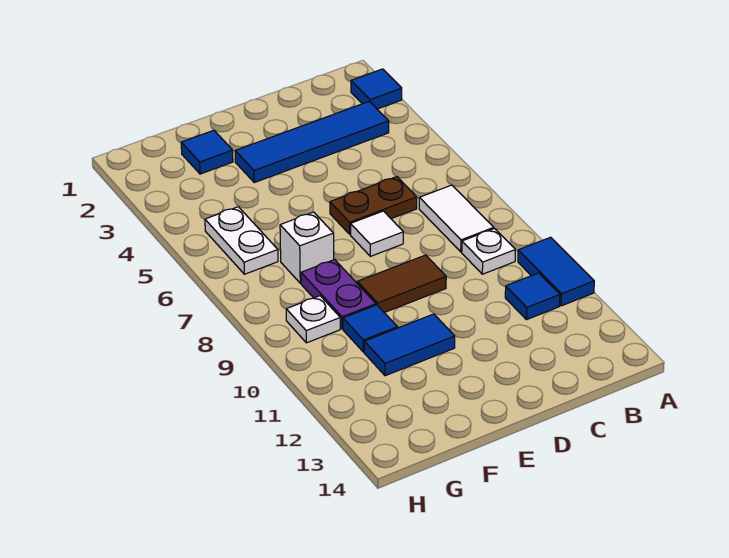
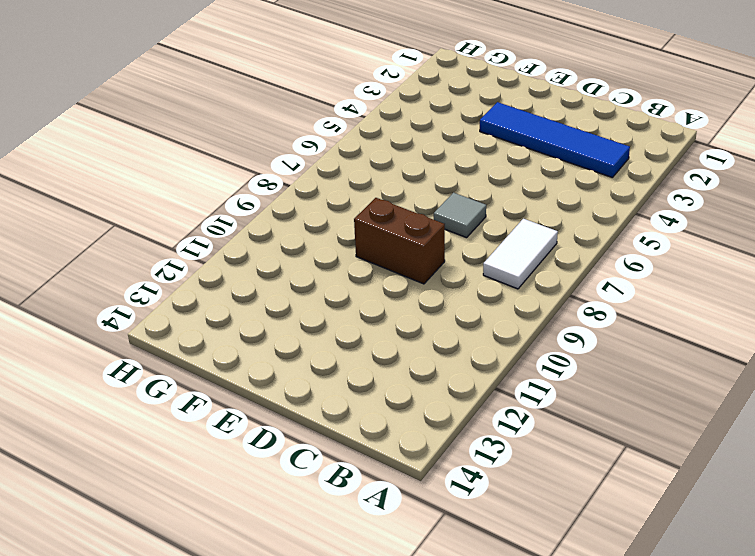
grey tile D7 level 1 -> white tile D7 level 1
brown brick D9:E9 level 1 -> brown tile D9:E9 level 1
none -> blue tile A2 level 1
none -> blue tile A10:A11 level 1
none -> white plate B9 level 1

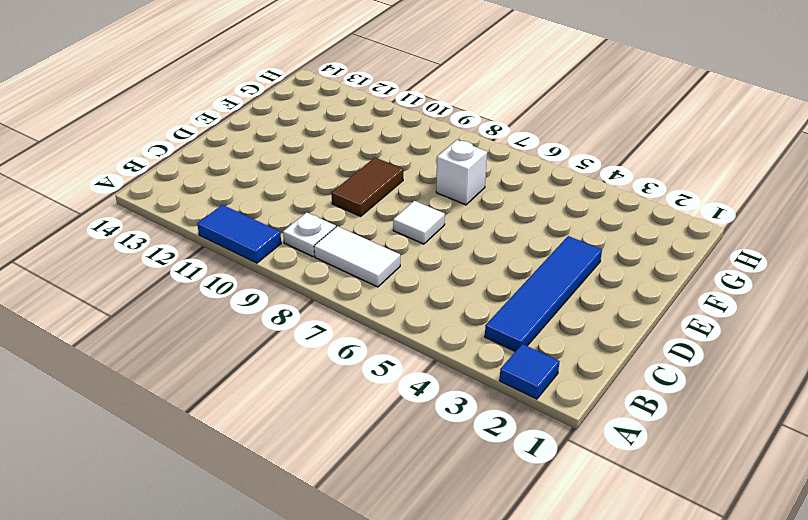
none -> blue tile B11 level 1
none -> brown plate C6:D6 level 1
none -> blue tile E11:F11 level 1

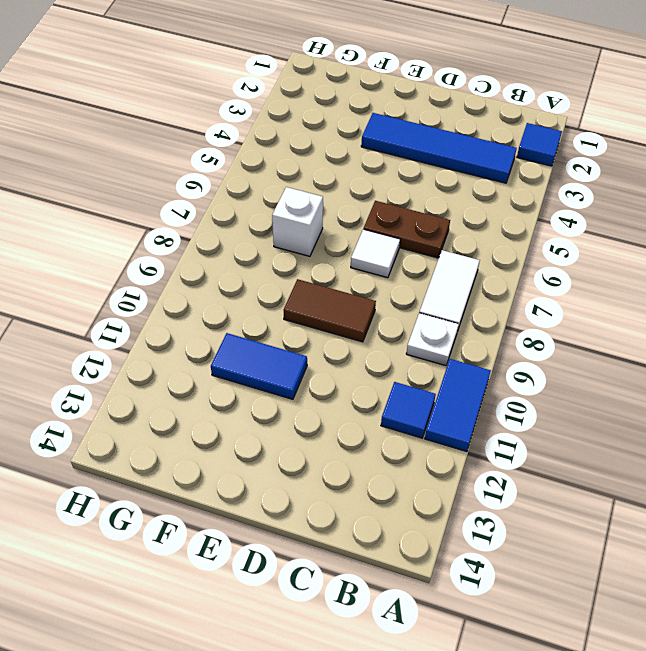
none -> blue tile F2 level 1
none -> purple plate F8:F9 level 1
none -> blue tile F10 level 1

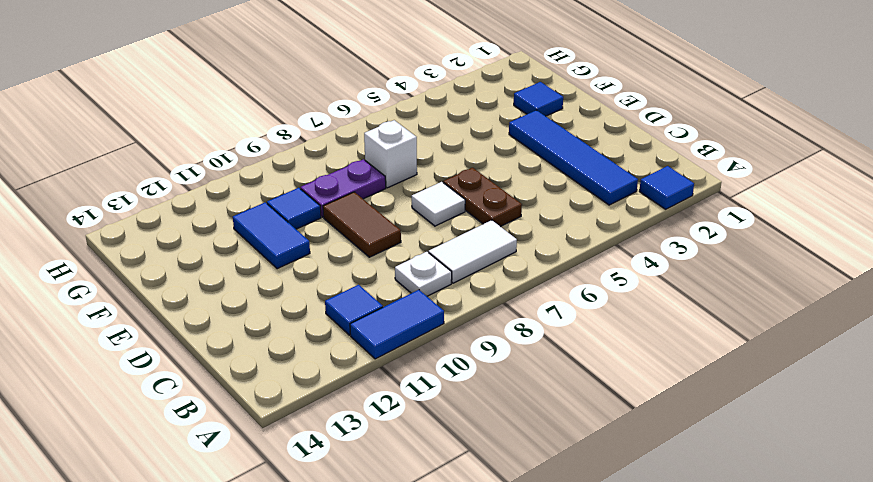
none -> white plate G5:G6 level 1
none -> white plate G9 level 1

